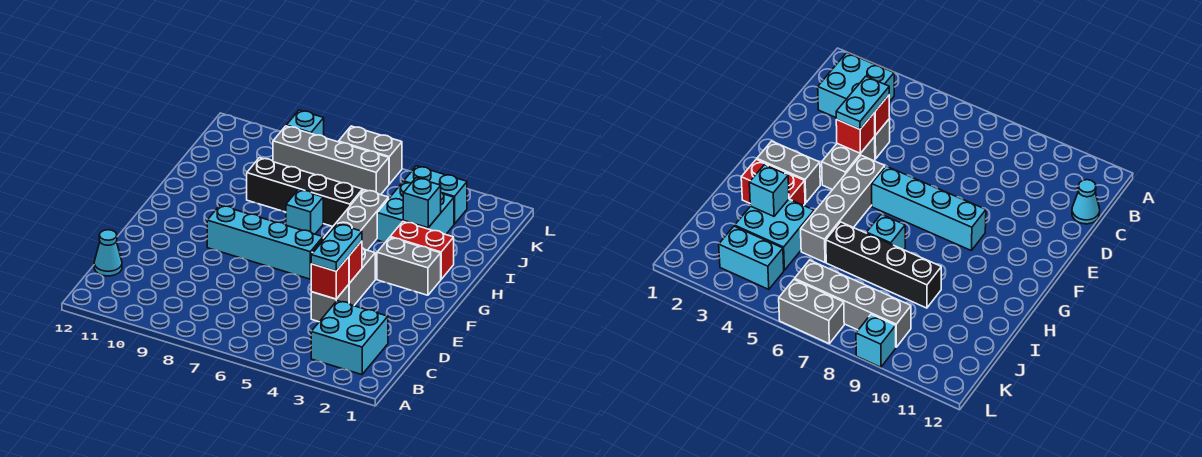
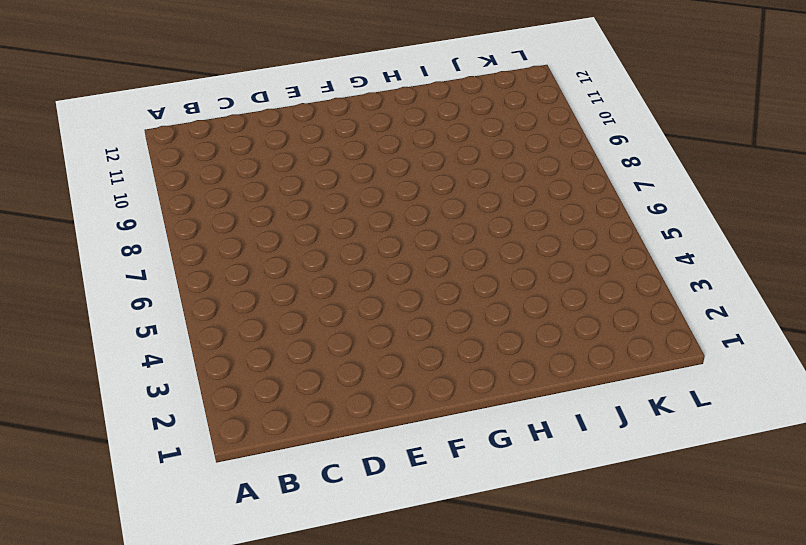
none -> cyan brick B2:C3 level 1
none -> cyan cone C12 level 1
none -> grey brick D4 level 1

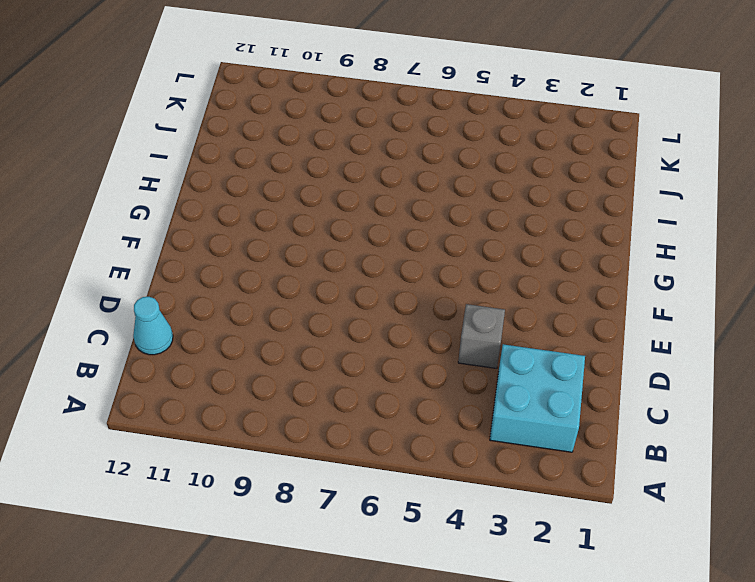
none -> grey brick E4:F4 level 1
none -> grey brick F5:I5 level 1
none -> cyan brick F6:F9 level 1

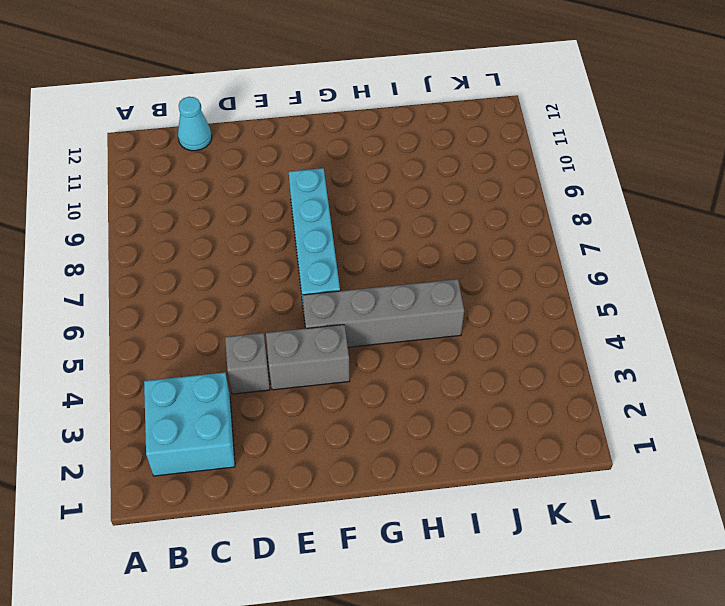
none -> grey brick G2:G3 level 1
none -> red brick H2:H3 level 1
none -> cyan brick H7 level 1

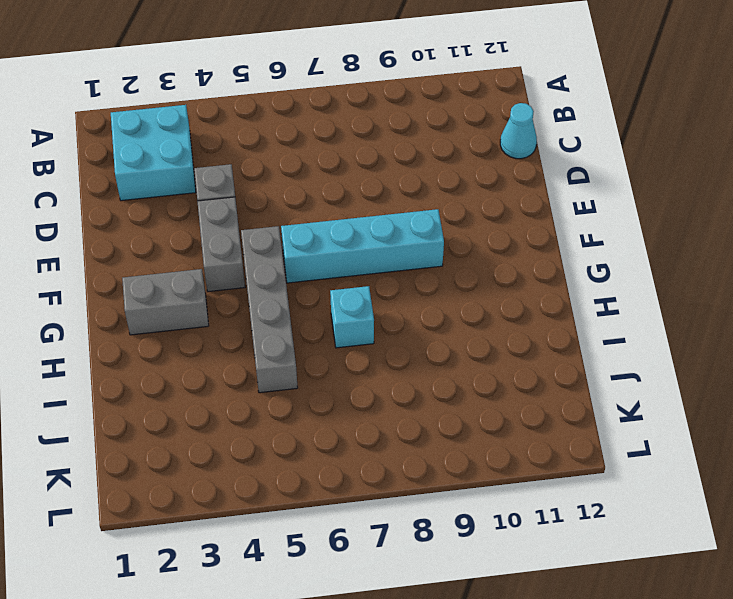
none -> red brick H2:H3 level 1
none -> cyan brick I3:J4 level 1
none -> black brick I6:I9 level 1

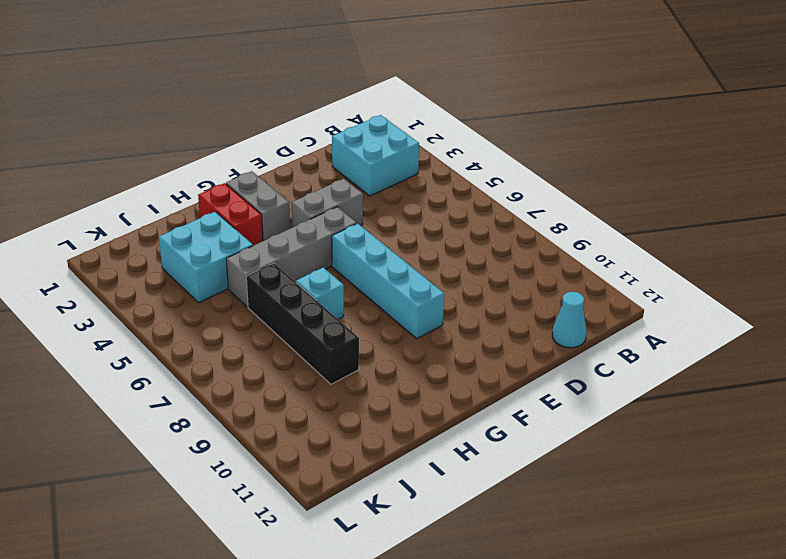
none -> grey brick D4 level 1
none -> cyan brick K3:K4 level 1
none -> grey brick K6:K9 level 1

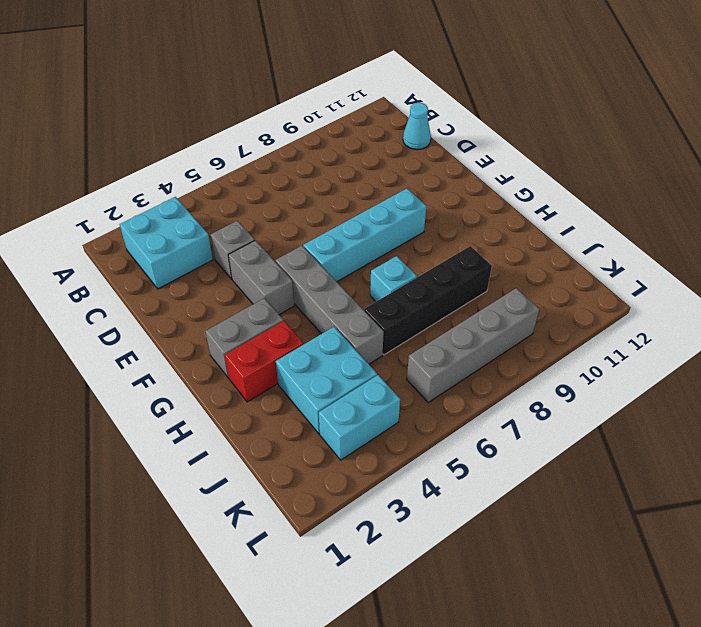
none -> grey brick L6:L7 level 1
none -> cyan brick L9 level 1
none -> red brick D4 level 2

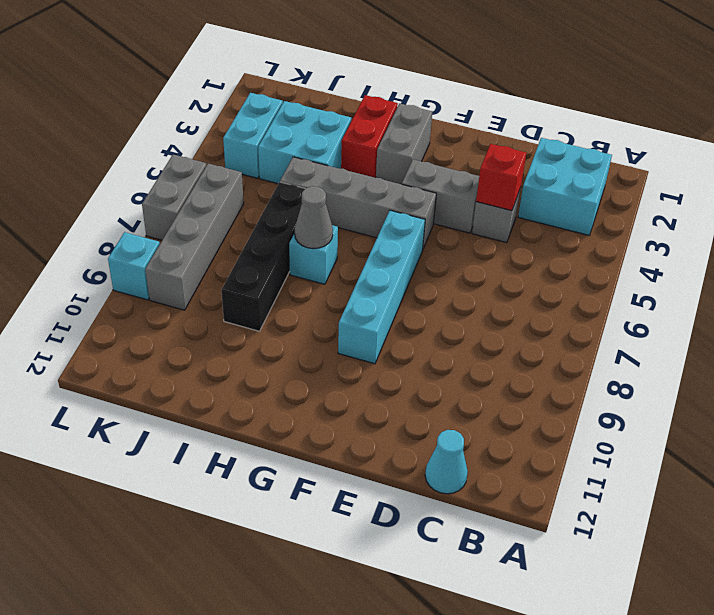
grey cone H7 level 2 -> none
none -> red brick E4 level 2
none -> cyan brick I3 level 2
none -> cyan plate D4:E4 level 3

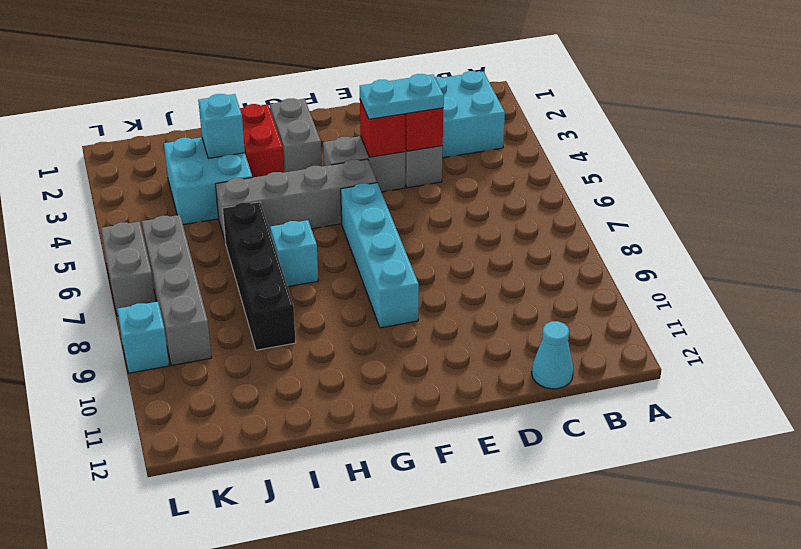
none -> cyan brick K3:K4 level 1

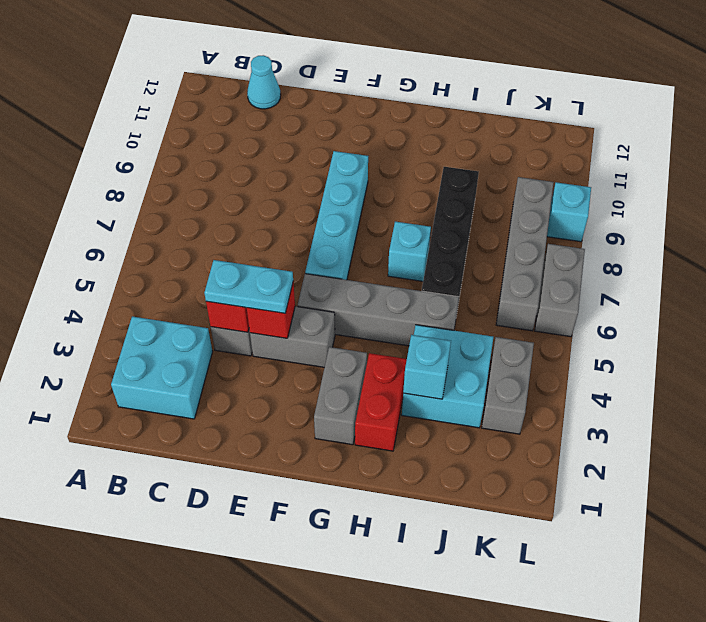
grey brick K3:K4 level 1 -> cyan brick K3:K4 level 1

